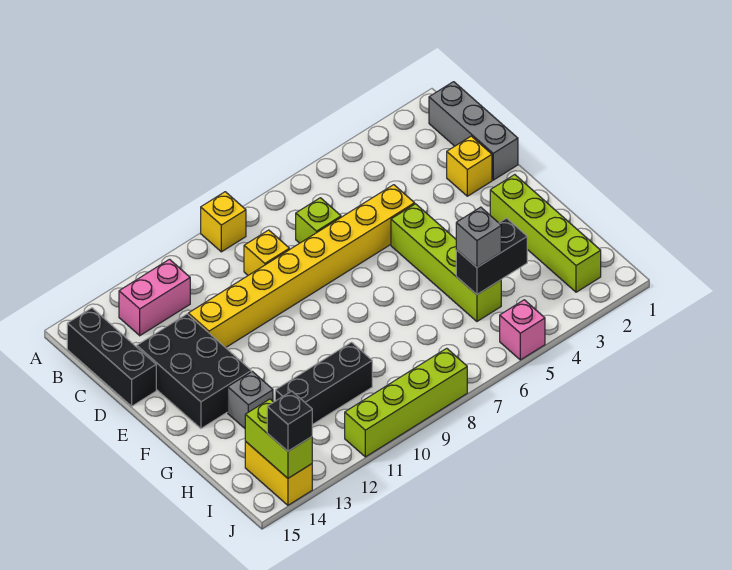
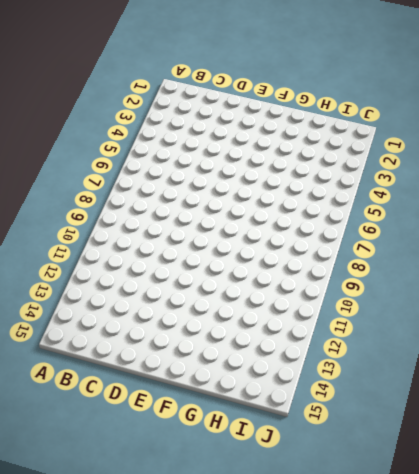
none -> yellow brick A9 level 1
none -> grey brick B1:D1 level 1
none -> pink brick B12:B13 level 1

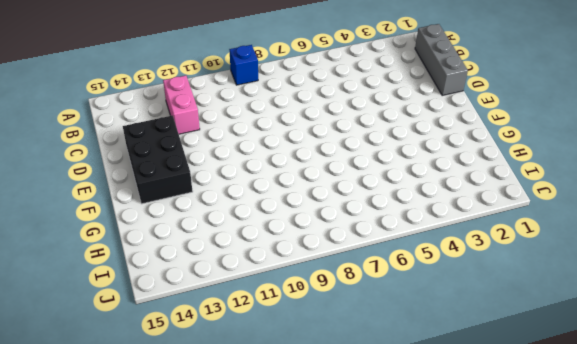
blue brick A9 level 1 -> yellow brick A9 level 1
pink brick B12:C12 level 1 -> pink brick B12:B13 level 1
none -> black brick B15:D15 level 1
none -> lime brick C7 level 1
none -> yellow brick C9 level 1

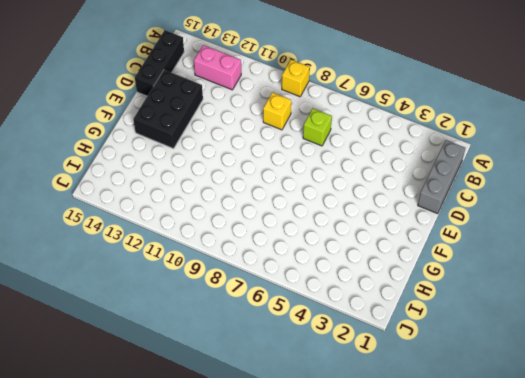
none -> yellow brick D2 level 1
none -> yellow brick D5:D12 level 1
none -> lime brick E5:H5 level 1

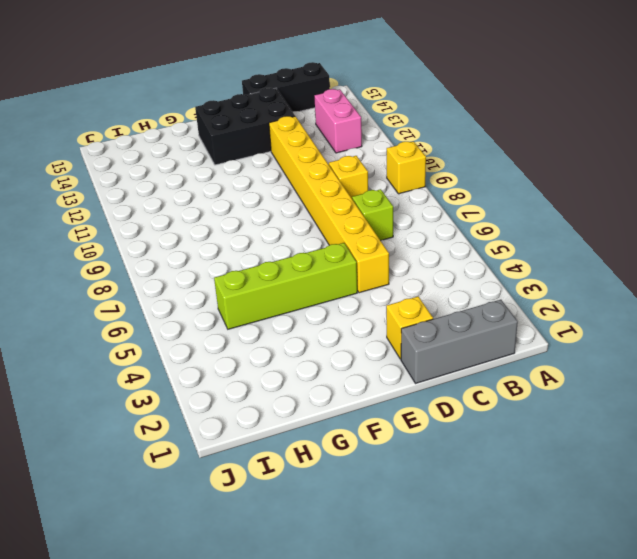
none -> lime brick F2:I2 level 1
none -> grey brick G13 level 1
none -> black brick H10:H12 level 1

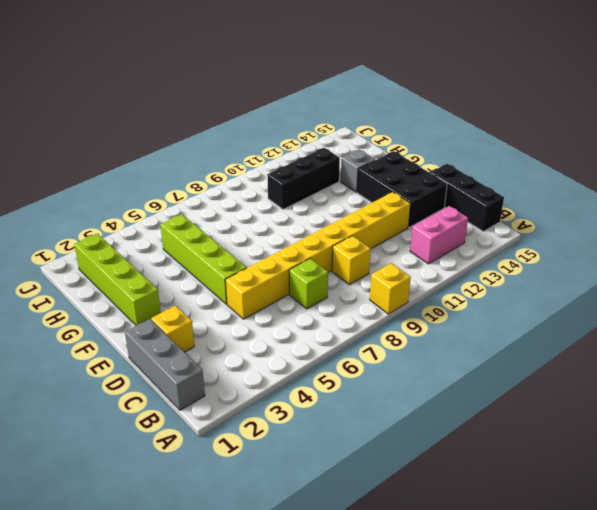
none -> yellow brick I14:J14 level 1
none -> pink brick J5 level 1
none -> lime brick J8:J11 level 1

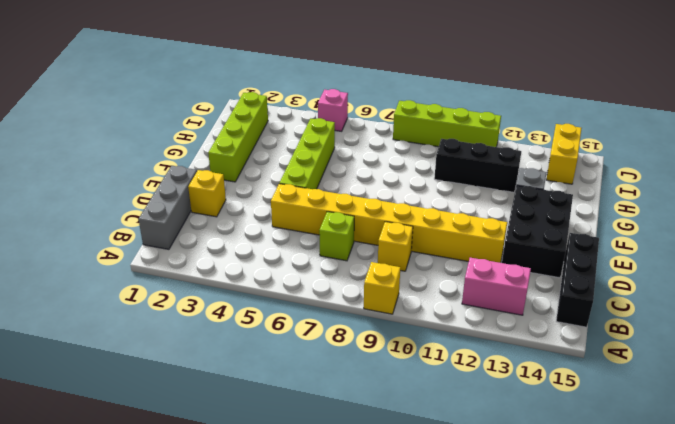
none -> black brick H4:H5 level 2
none -> lime brick I14:J14 level 2
none -> grey brick H5 level 3

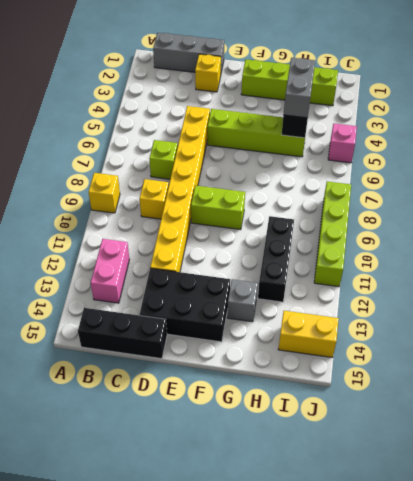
lime brick E9:F9 level 1 -> lime brick I14:J14 level 2
grey brick H4:H5 level 3 -> grey brick H5 level 3
none -> black brick J14 level 3

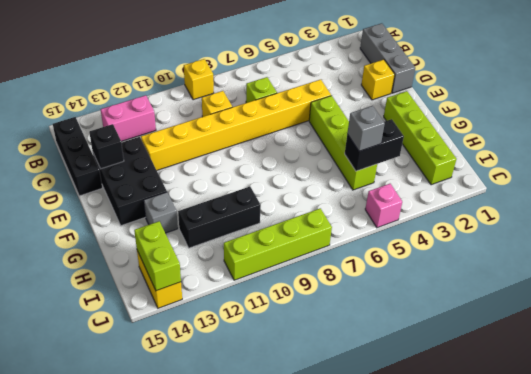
black brick D14 level 2 -> black brick J14 level 3

